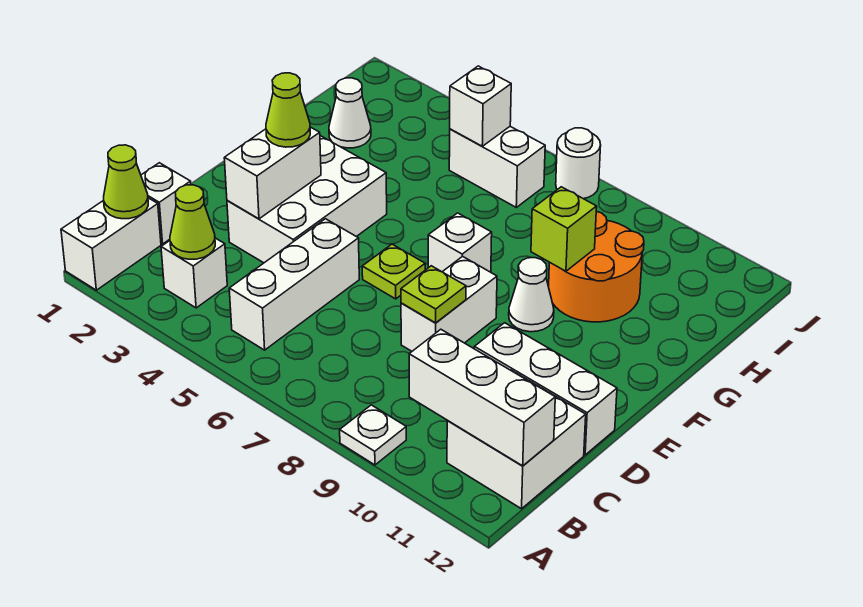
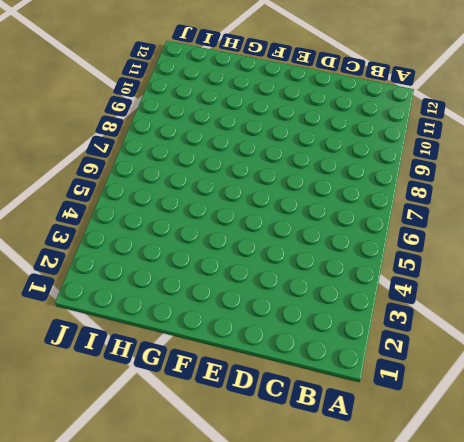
none -> white brick A1:B1 level 1
none -> white plate A9 level 1
none -> white brick B3 level 1

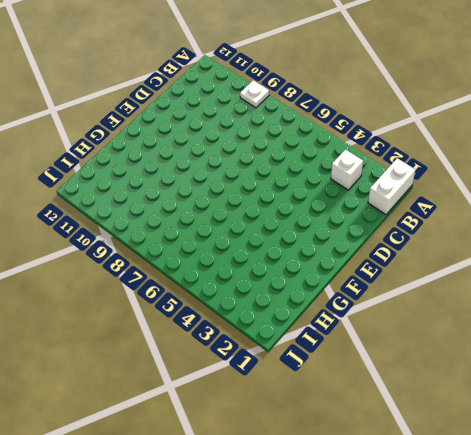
none -> white brick B5:D5 level 1
none -> white brick B11:C12 level 1
none -> white brick C1 level 1

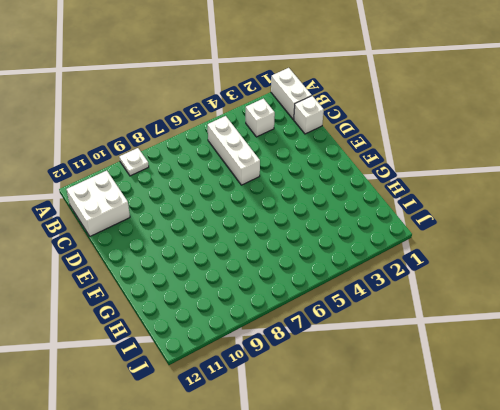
none -> white brick D3:F4 level 1
none -> white brick D8:E8 level 1
none -> white brick D10:D12 level 1

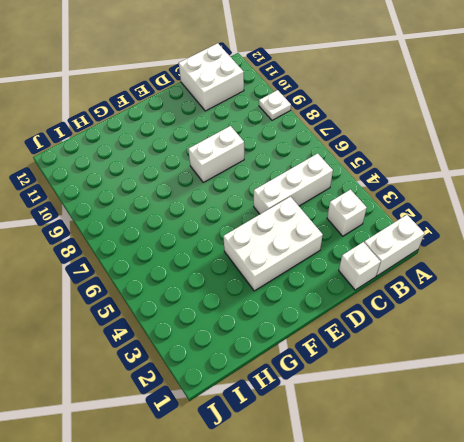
none -> white brick D10:D12 level 1
none -> lime plate E6 level 1
none -> white brick F7 level 1

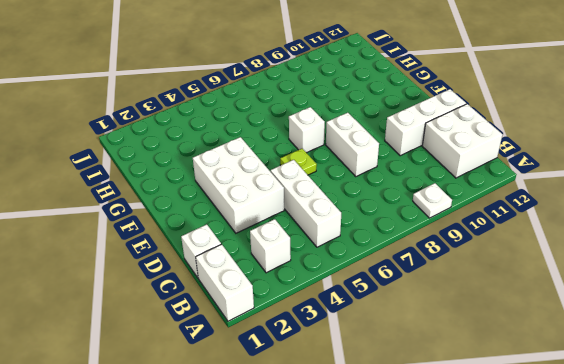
none -> white cone F9 level 1
none -> orange round brick G9:H10 level 1
none -> white cone H2 level 1

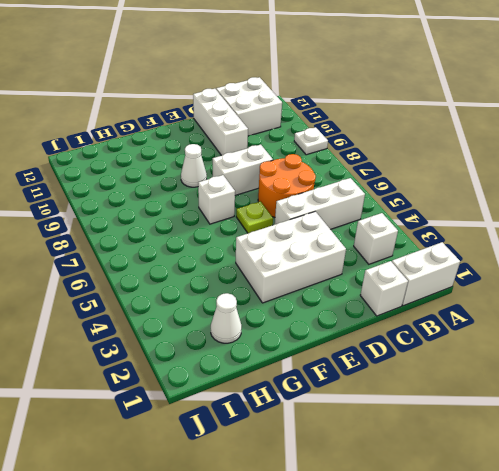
orange round brick C6:D7 level 1 -> orange round brick G9:H10 level 1
none -> white brick I5:I6 level 1
none -> white round brick J7 level 1
none -> lime cone B1 level 2

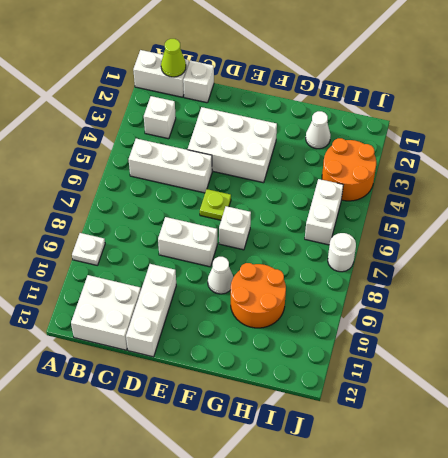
orange round brick I3:J4 level 1 -> none
none -> lime cone B3 level 2
none -> white brick B10:B12 level 2
none -> white brick D3:E3 level 2

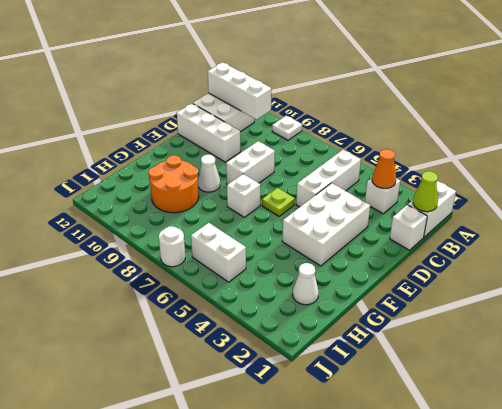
orange cone B3 level 2 -> lime cone B3 level 2
none -> white brick D3:E3 level 2
none -> lime plate D8 level 2
none -> lime brick G9 level 2

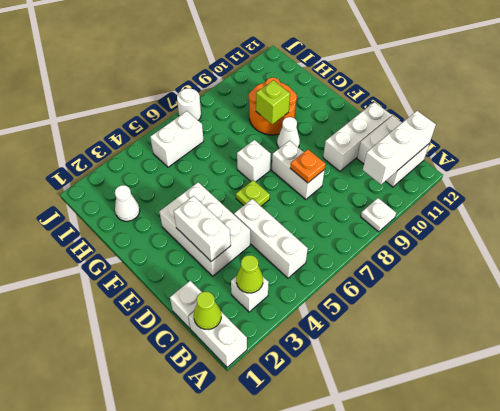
orange plate D8 level 2 -> lime plate D8 level 2
none -> white brick I5 level 2
none -> lime cone E3 level 3

